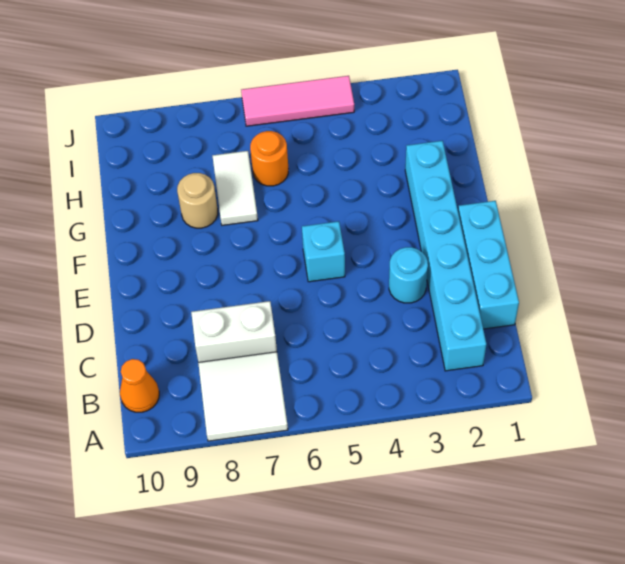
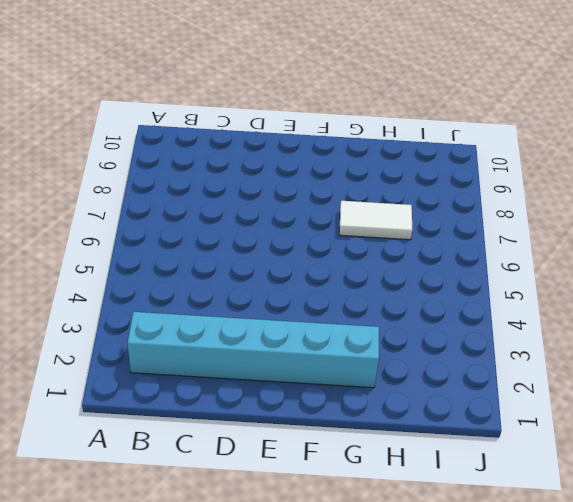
none -> white tile A7:B8 level 1
none -> orange cone B10 level 1

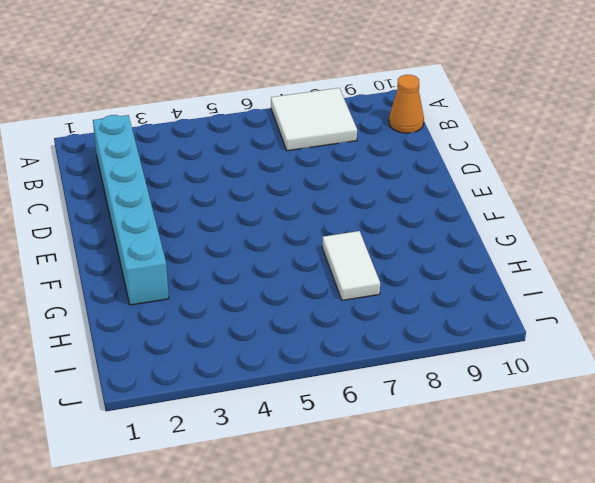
none -> cyan brick C1:E1 level 1
none -> white brick C7:C8 level 1

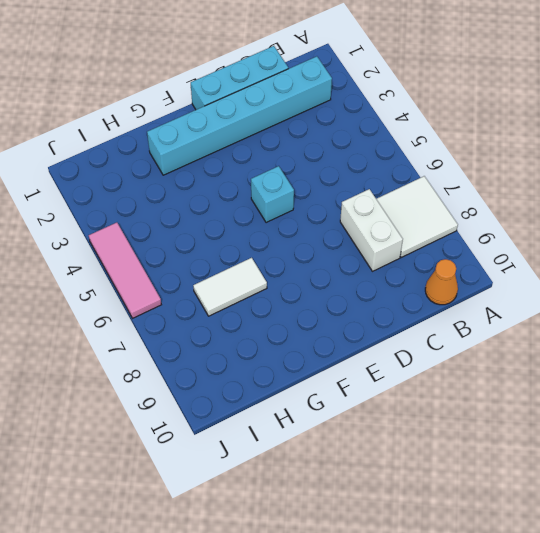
none -> cyan round brick D3 level 1
none -> tan round brick G8 level 1

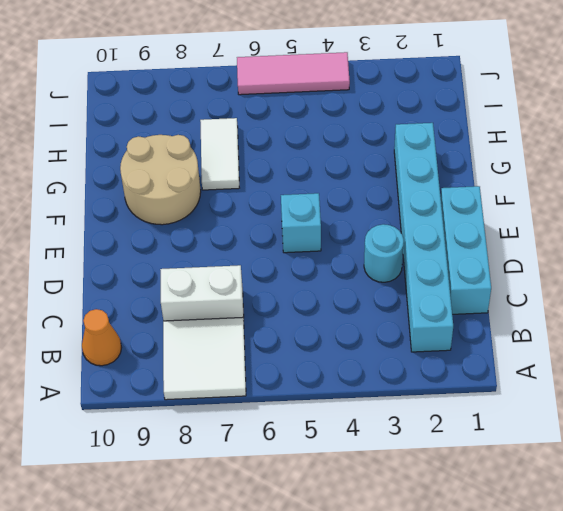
tan round brick F8:G9 level 1 -> tan round brick G8 level 1
none -> orange round brick H6 level 1

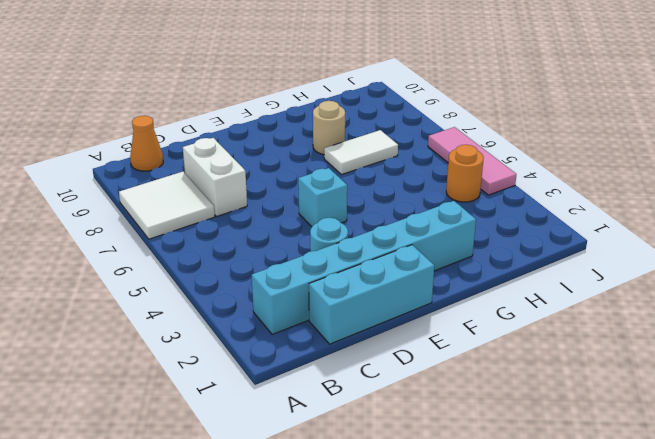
orange round brick I4 level 1 -> orange round brick H6 level 1

